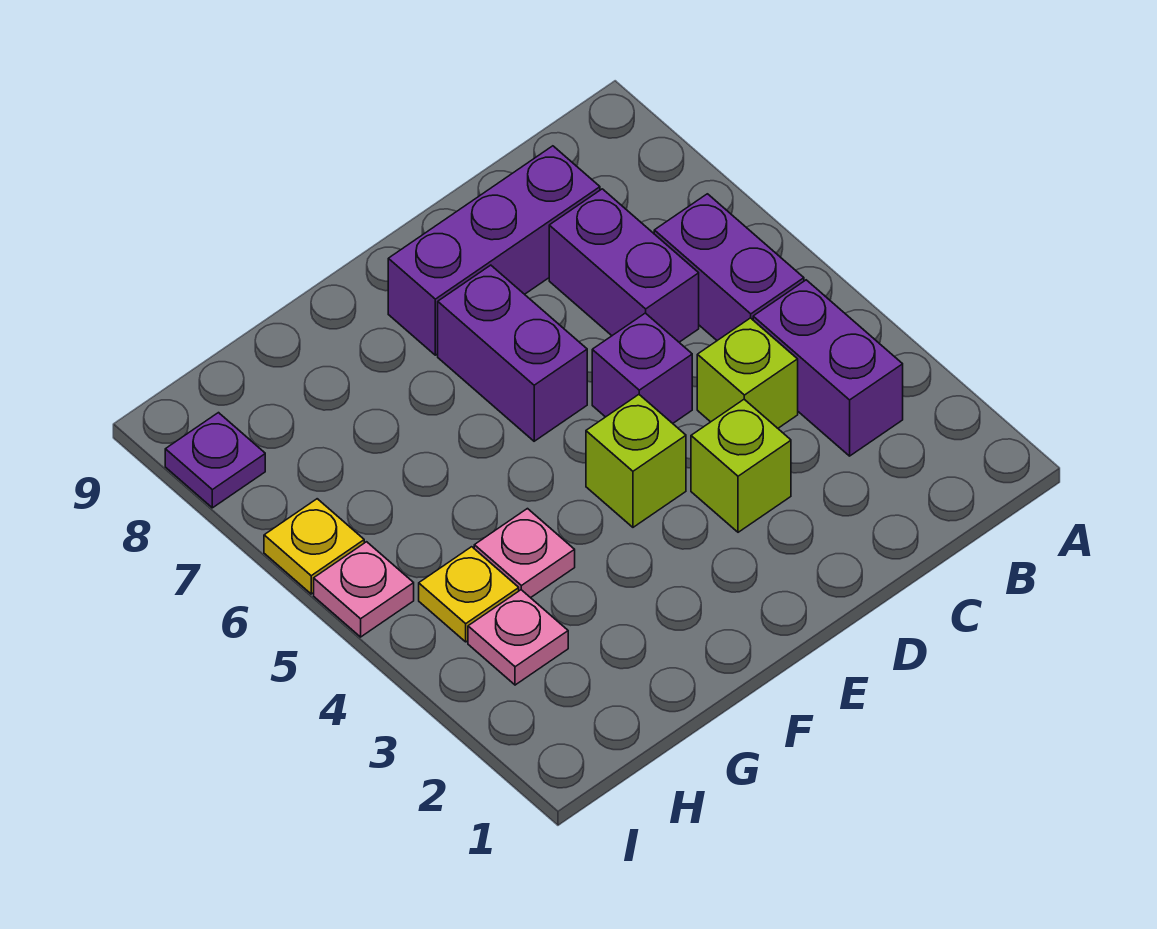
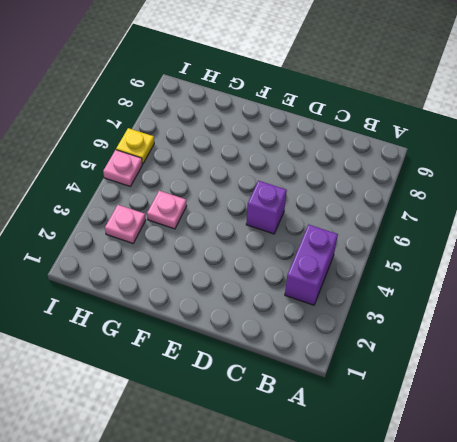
none -> purple brick B5:B6 level 1
none -> lime brick C4 level 1
none -> purple brick C6:C7 level 1

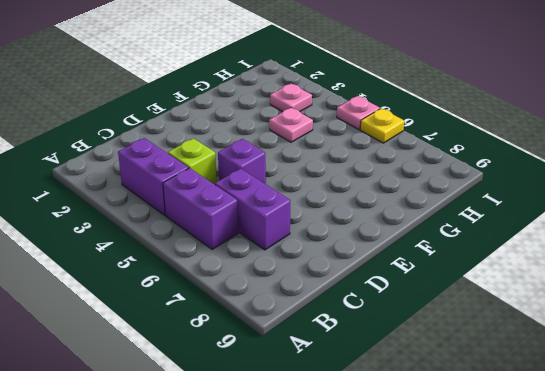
none -> purple brick C8:E8 level 1
none -> lime brick D3 level 1
none -> lime brick E4 level 1

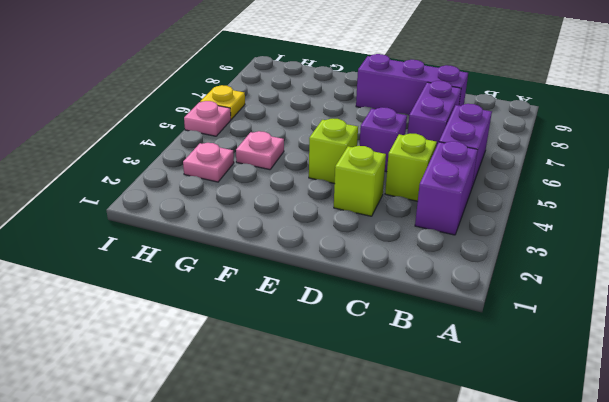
none -> purple brick E6:E7 level 1
none -> yellow plate H4 level 1
none -> purple plate I8 level 1

